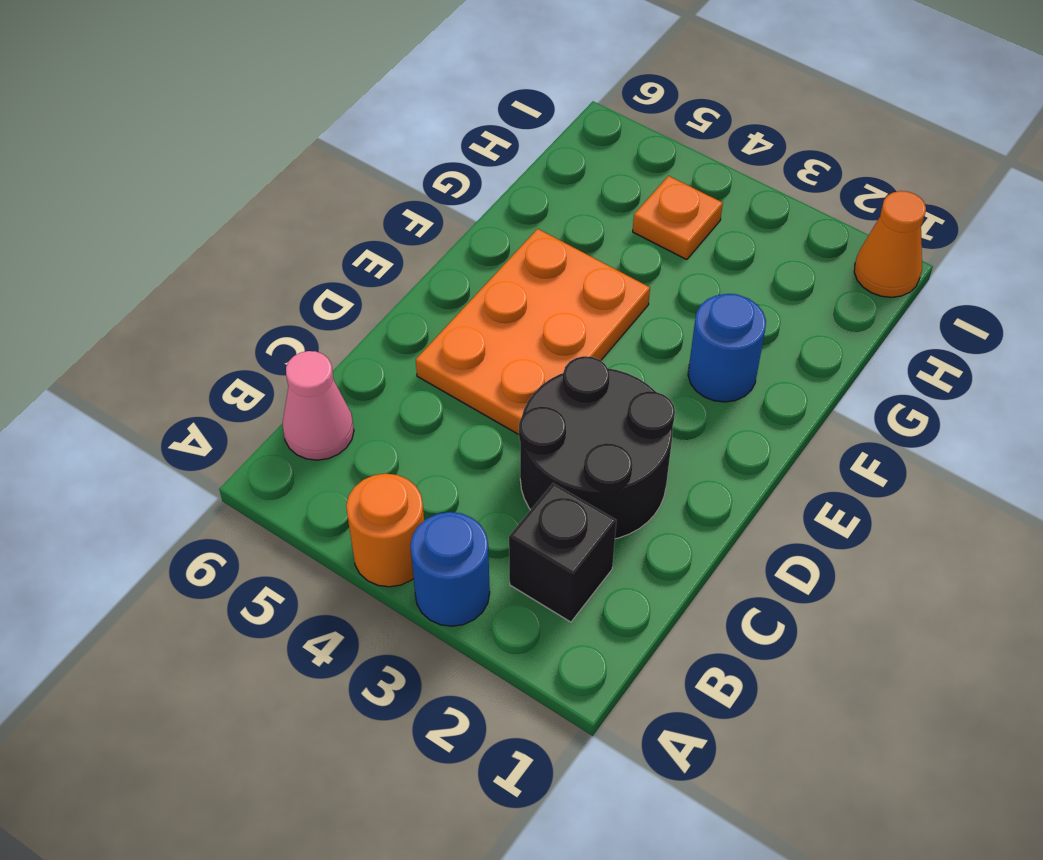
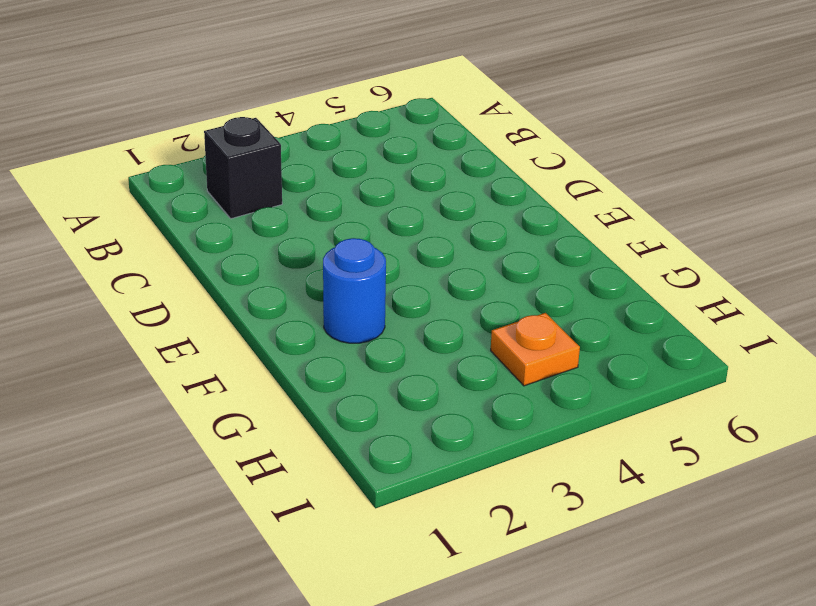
none -> blue round brick A3 level 1
none -> orange round brick A4 level 1

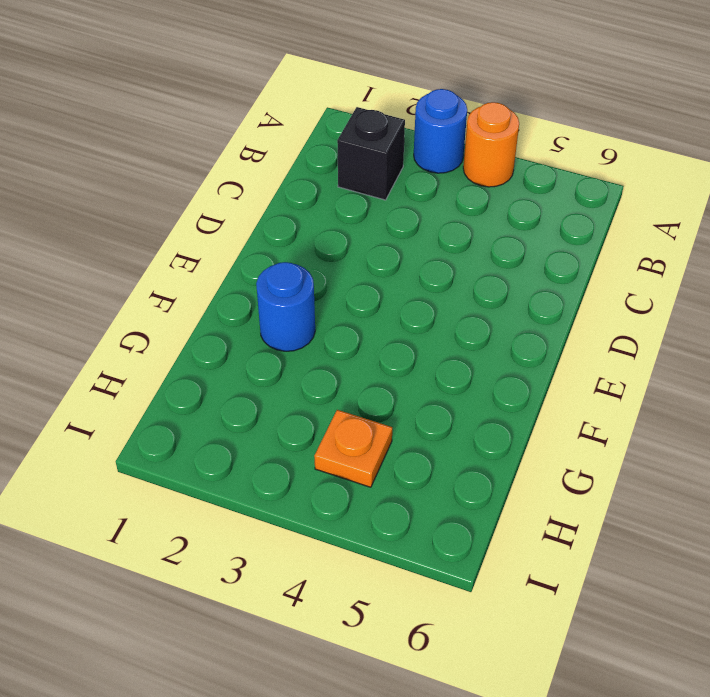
none -> pink cone B6 level 1
none -> black round brick C2:D3 level 1

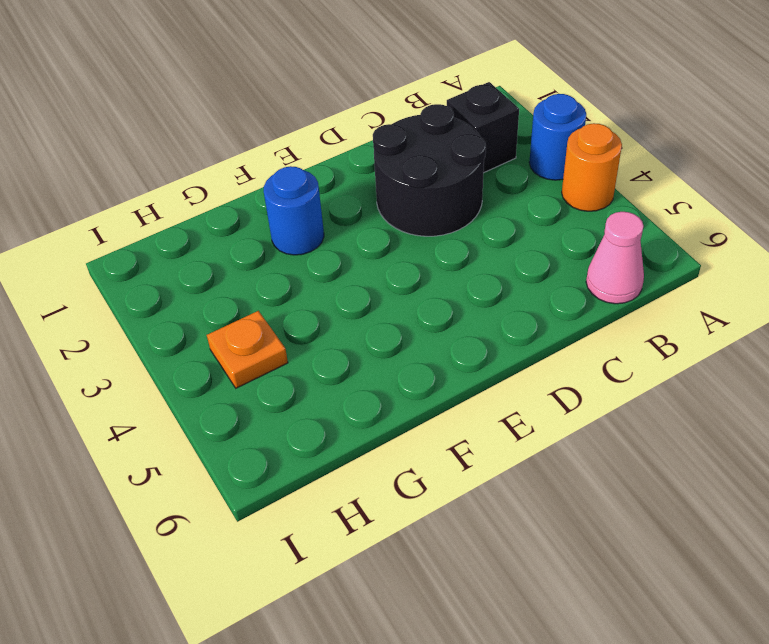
none -> orange plate D4:F5 level 1
none -> orange cone I1 level 1

